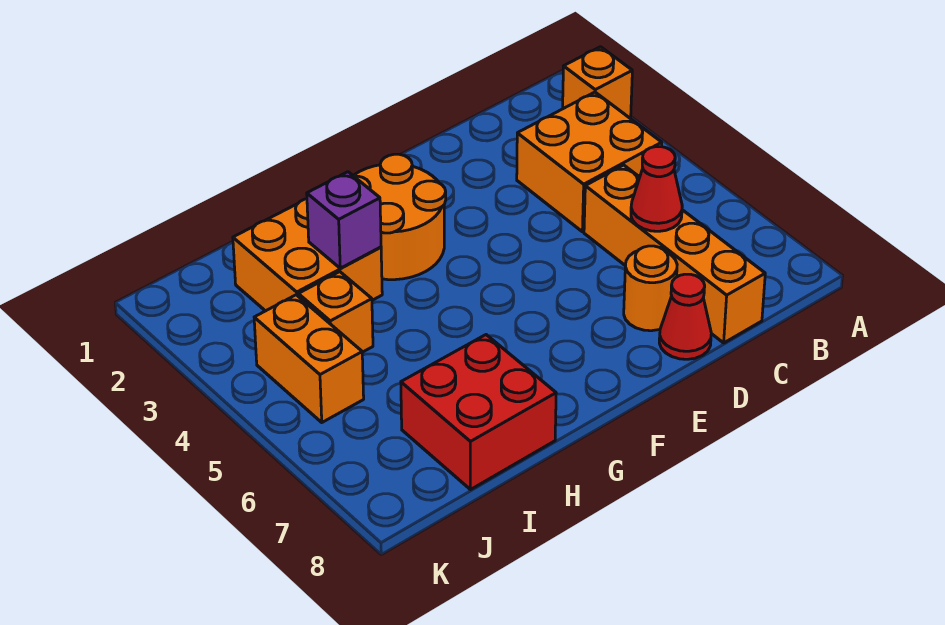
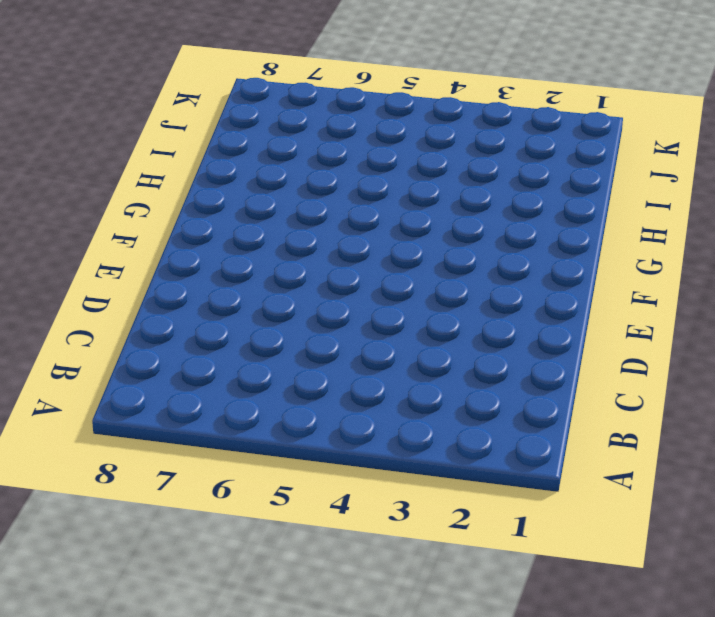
none -> orange brick A2 level 1
none -> orange brick B3:C4 level 1
none -> orange brick C5:C8 level 1

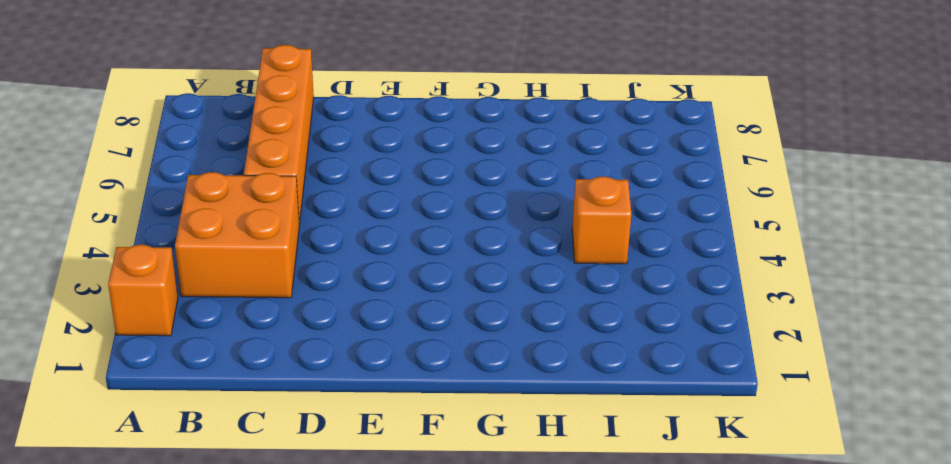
none -> orange round brick D7 level 1
none -> red cone D8 level 1
none -> orange round brick F2:G3 level 1

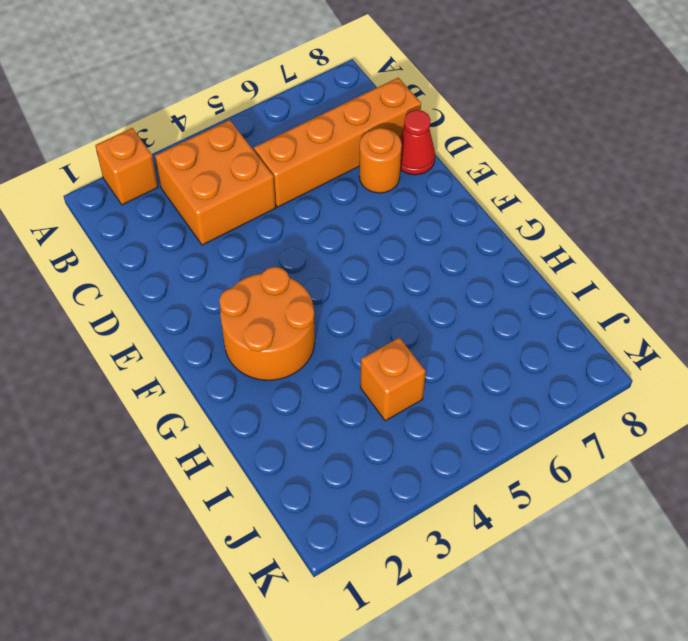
none -> orange brick H2:I3 level 1
none -> red brick H7:I8 level 1
none -> orange brick J4:J5 level 1

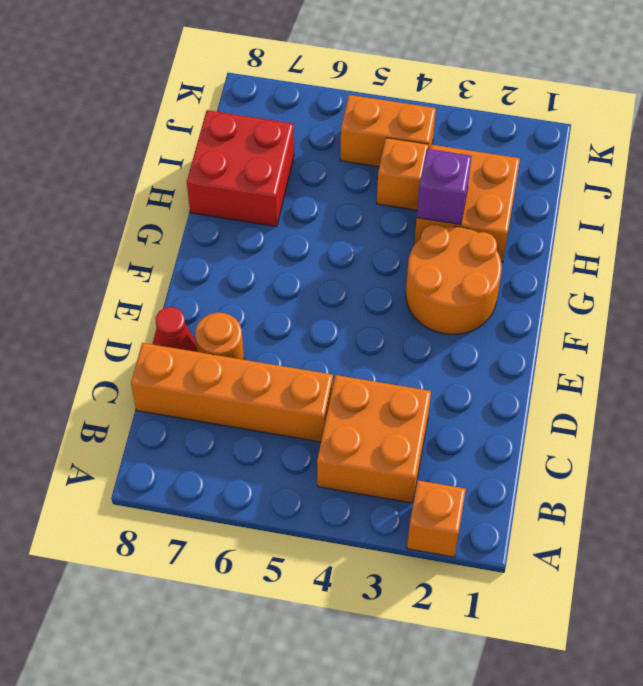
none -> red cone C6 level 2

